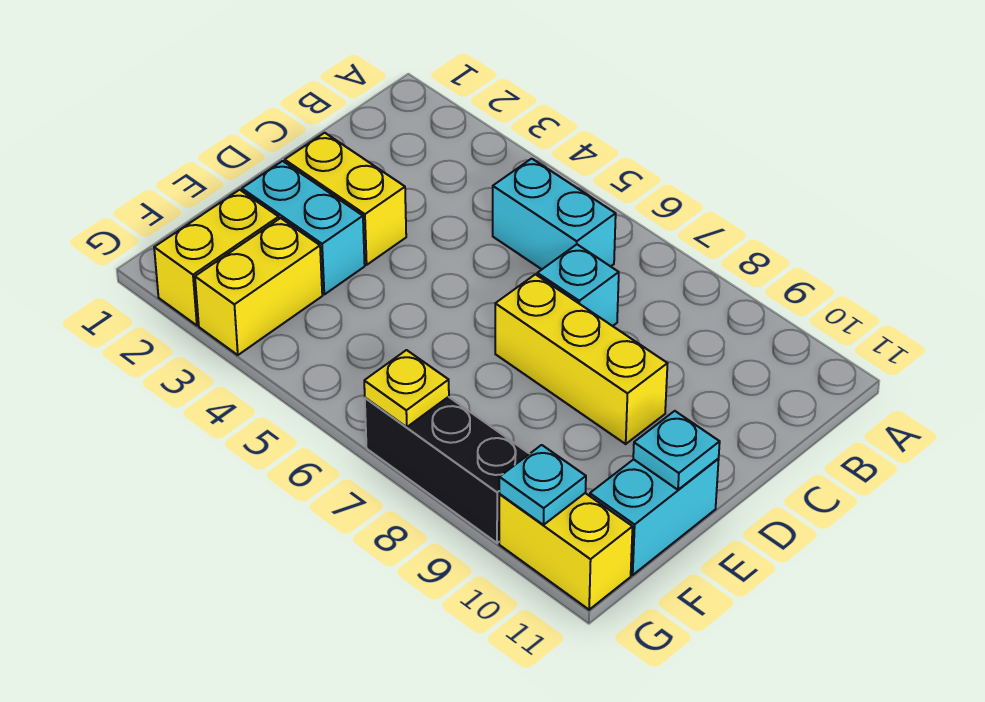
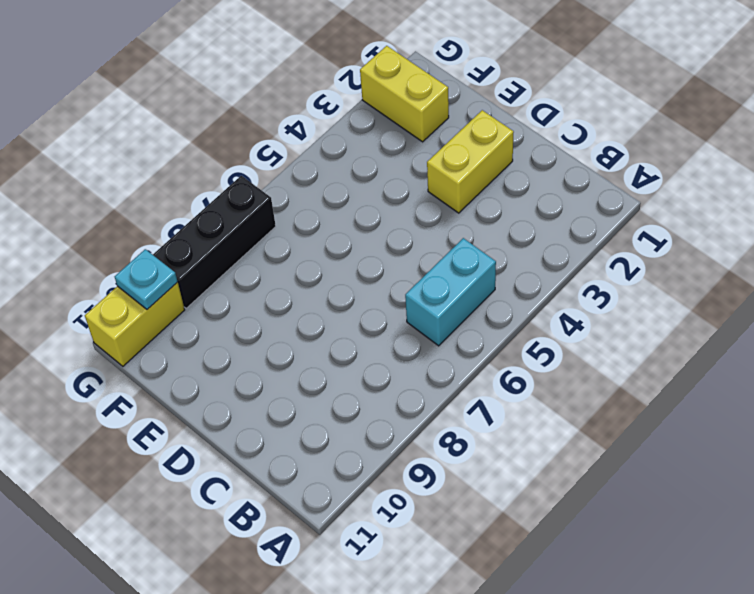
none -> cyan brick C7 level 1
none -> yellow brick D7:D9 level 1
none -> cyan brick E2:E3 level 1

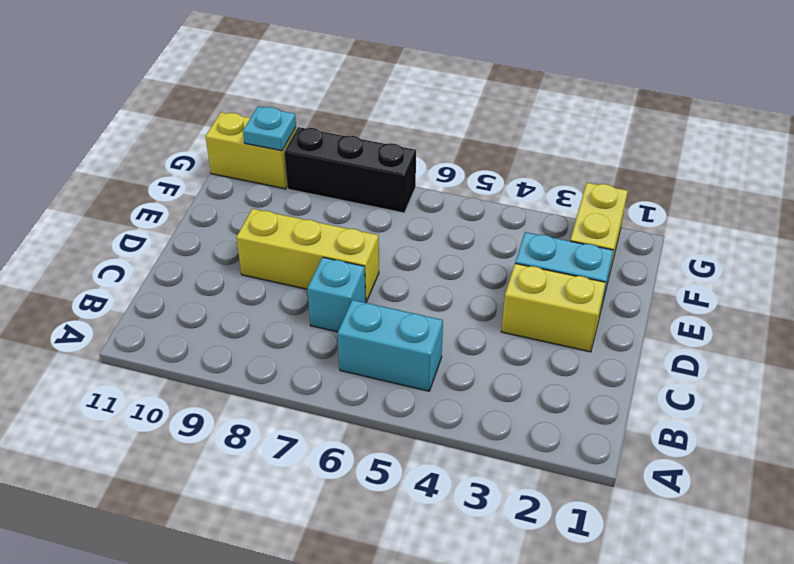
none -> cyan brick E11:F11 level 1
none -> yellow brick F3:G3 level 1
none -> cyan plate E11 level 2

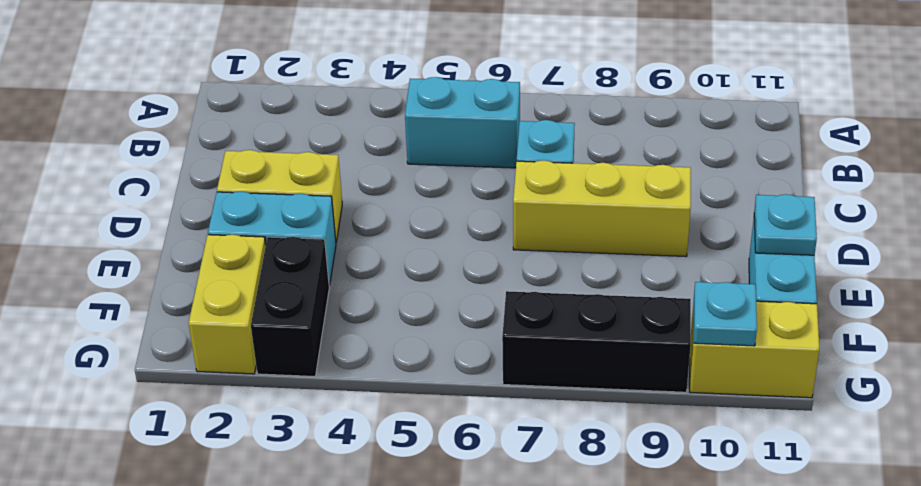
black brick F3:G3 level 1 -> yellow brick F3:G3 level 1
none -> yellow plate G7 level 2

